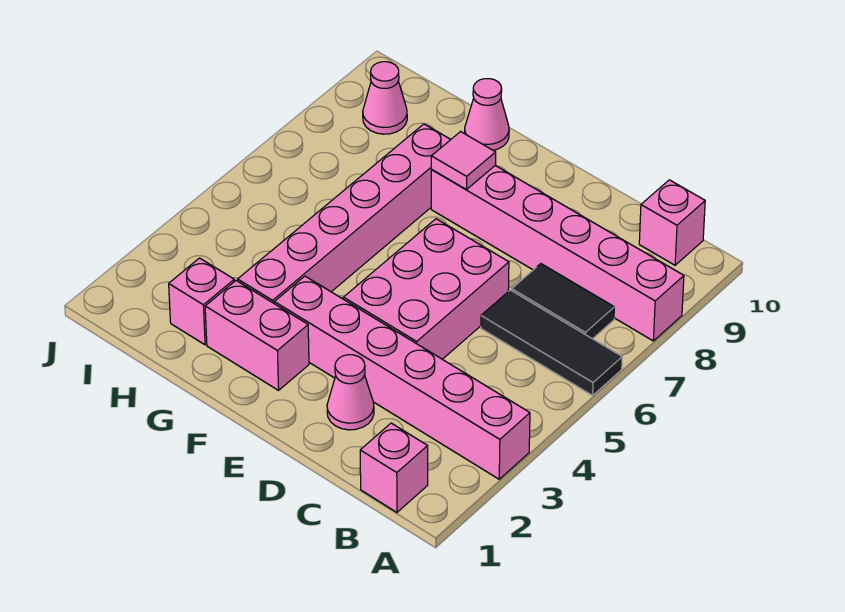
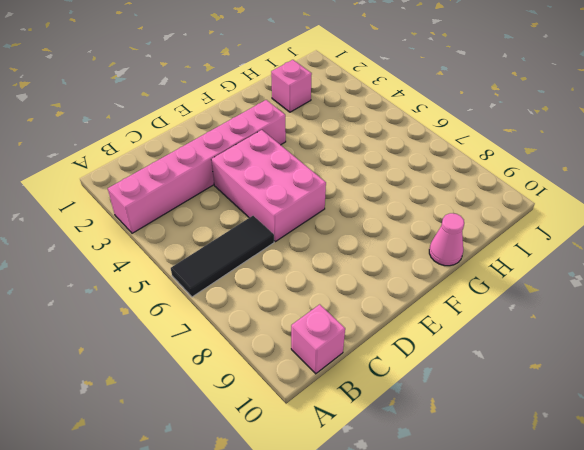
none -> pink brick A8:F8 level 1
none -> pink brick B1 level 1
none -> black tile B7:C7 level 1

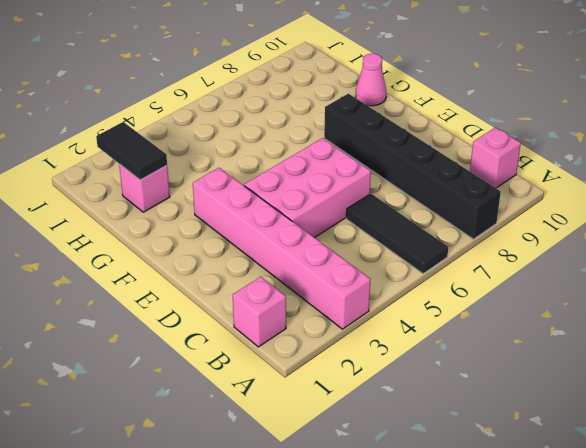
black brick A8:F8 level 1 -> pink brick A8:F8 level 1
black tile H2:I2 level 2 -> black tile B7:C7 level 1
none -> pink cone D2 level 1
none -> pink brick F2:G2 level 1
none -> pink brick G3:G8 level 1

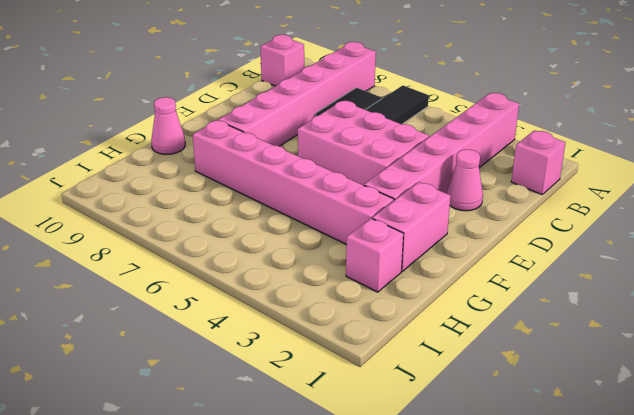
none -> pink cone I9 level 1
none -> pink tile F8 level 2

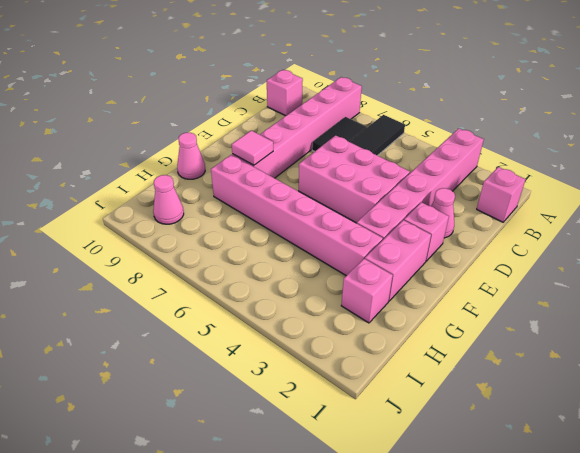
pink brick E2 level 1 -> none

